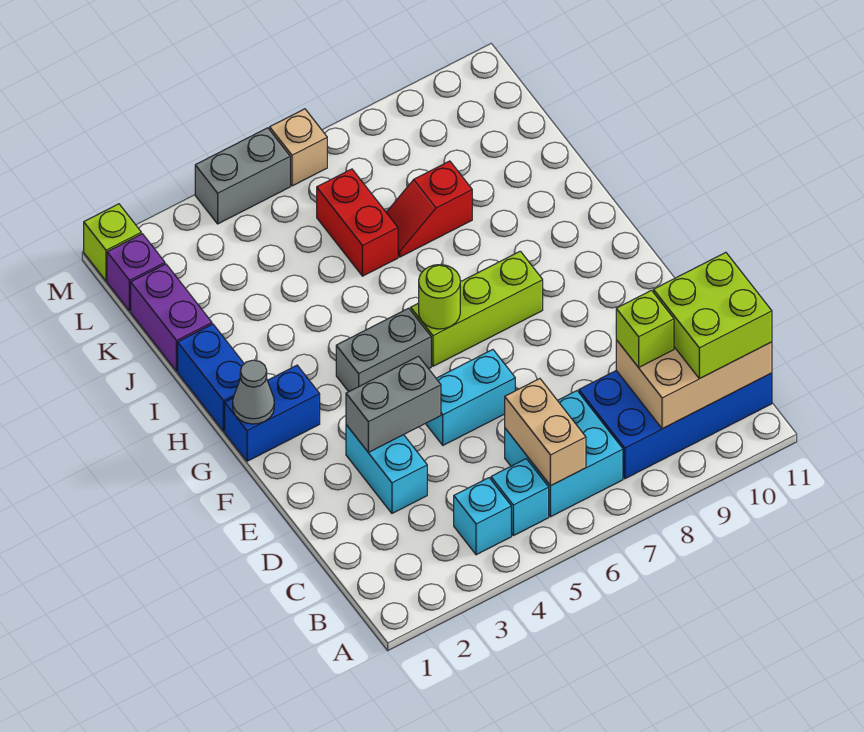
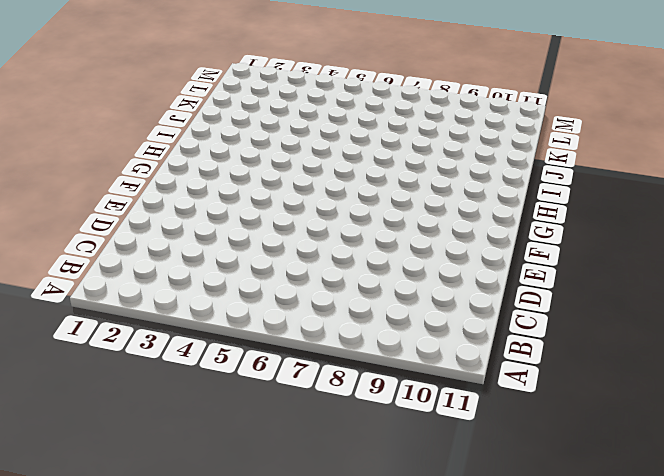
none -> cyan brick B4 level 1
none -> cyan brick B5 level 1
none -> cyan brick B6:C7 level 1

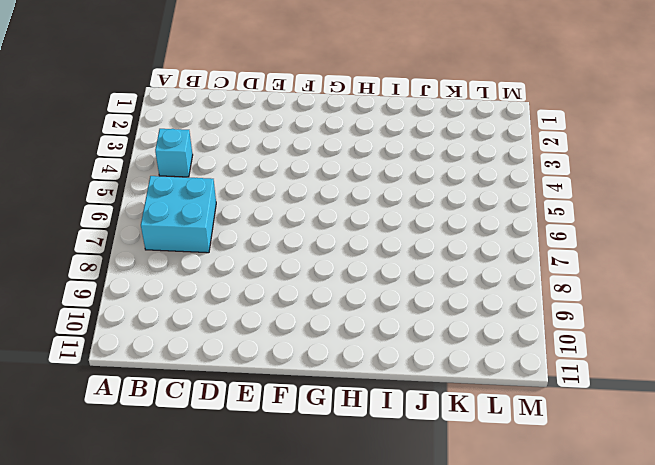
none -> cyan brick B5 level 1
none -> blue brick B8:C11 level 1
none -> cyan brick D3:E3 level 1

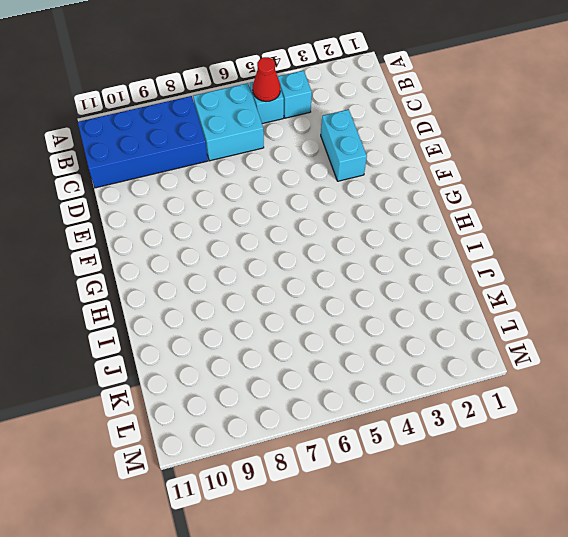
red cone B5 level 2 -> none
none -> cyan brick E5:E6 level 1
none -> blue brick G1:G2 level 1
none -> grey brick G4:G5 level 1

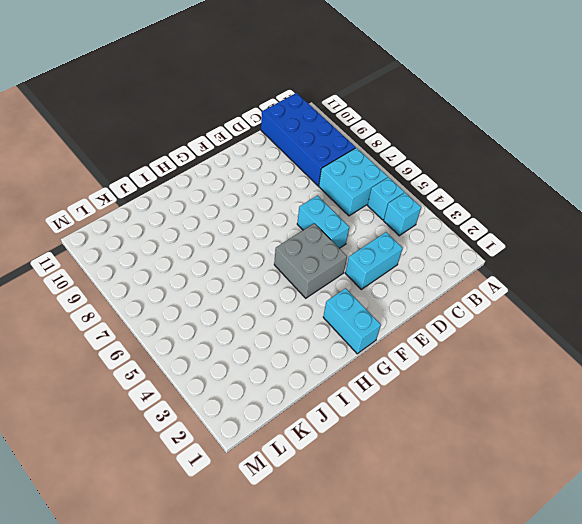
grey brick F4:G5 level 1 -> grey brick G4:G5 level 1
cyan brick G1:G2 level 1 -> blue brick G1:G2 level 1
none -> lime brick G6:G8 level 1
none -> blue brick H1:I1 level 1
none -> purple brick J1:K1 level 1

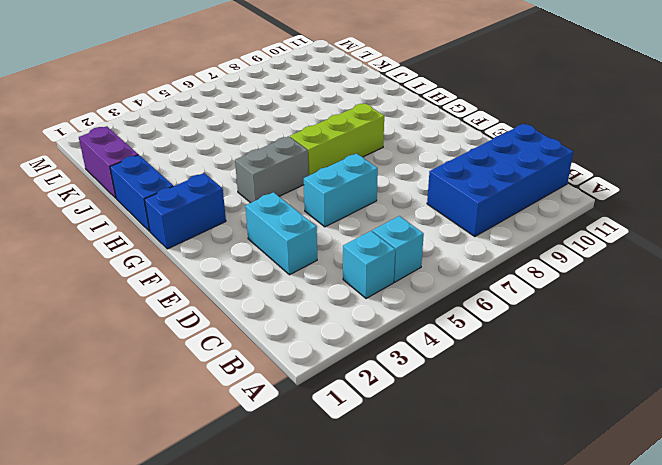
none -> cyan brick B6:C7 level 1
none -> red brick J6:K6 level 1
none -> red slope J7:J8 level 1 top 8

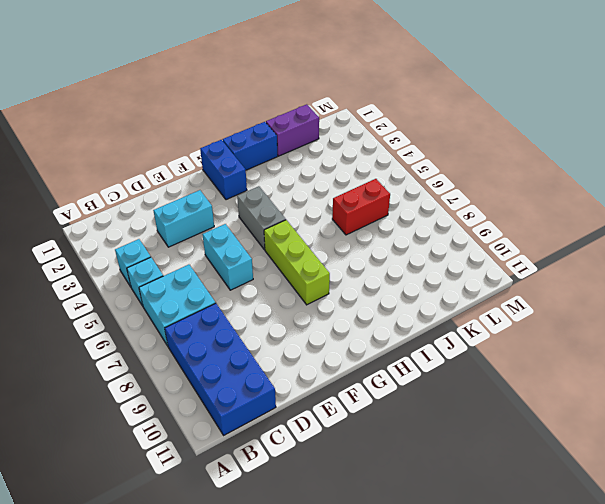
none -> red slope J7:J8 level 1 top 8
none -> purple brick L1 level 1
none -> lime brick M1 level 1

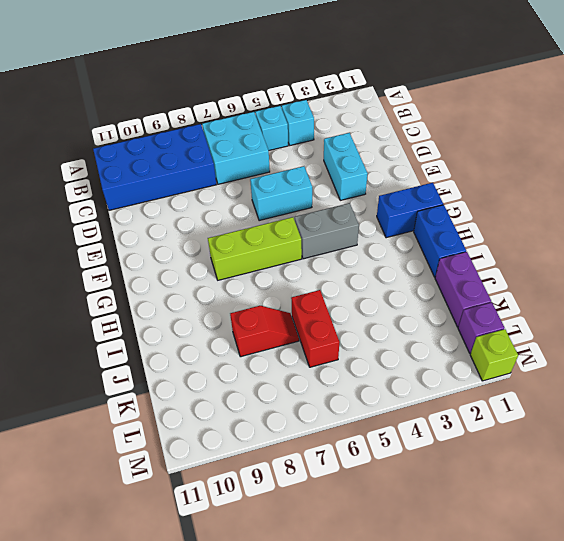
none -> grey brick M4:M5 level 1
none -> tan brick M6 level 1
none -> tan brick B6:C6 level 2

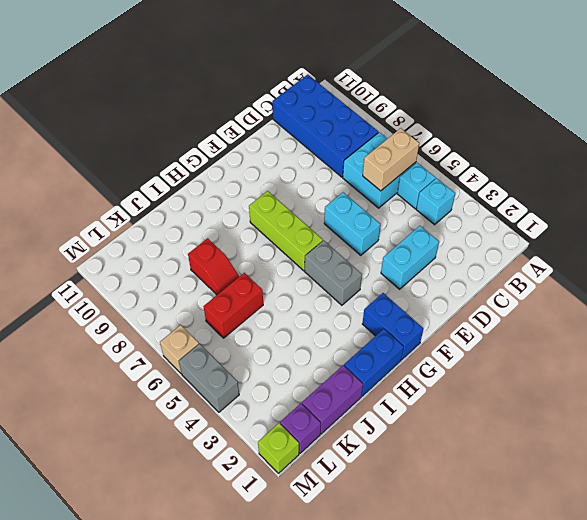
none -> tan brick B9:C11 level 2
none -> grey brick E3:E4 level 2
none -> grey cone G1 level 2

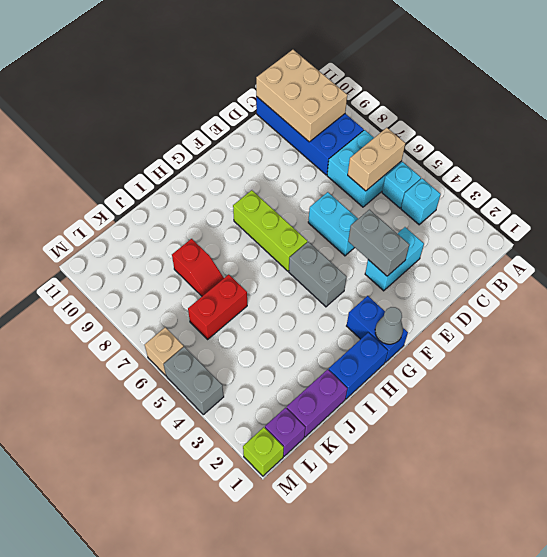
none -> lime round brick G6 level 2
none -> lime brick B10:C11 level 3
none -> lime brick C9 level 3

